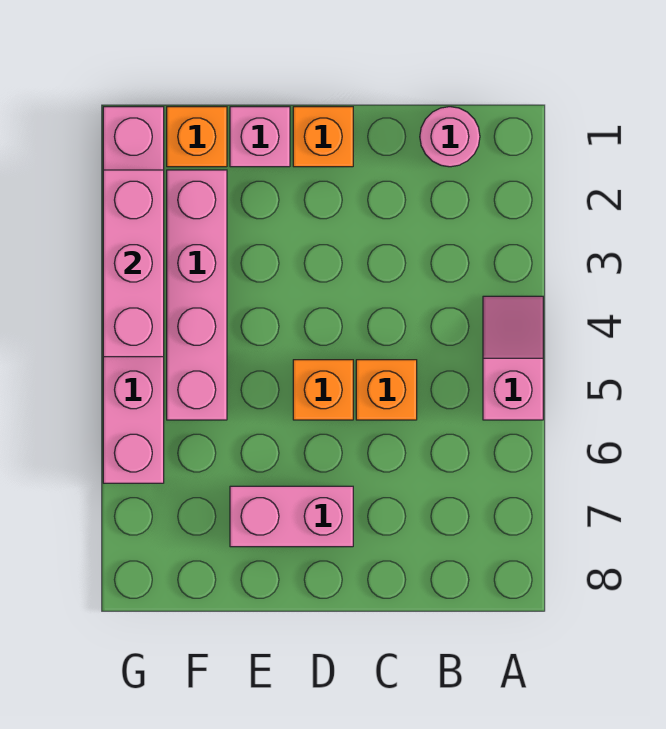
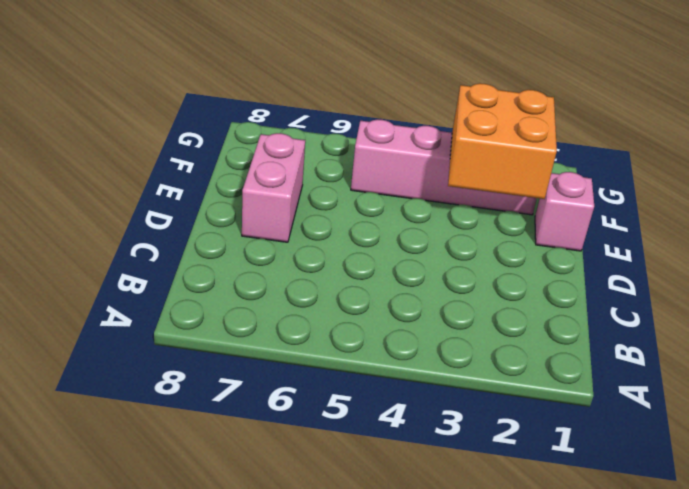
orange brick E2:F3 level 2 -> none
none -> pink slope A4:A5 level 1 top 5
none -> pink round brick B1 level 1

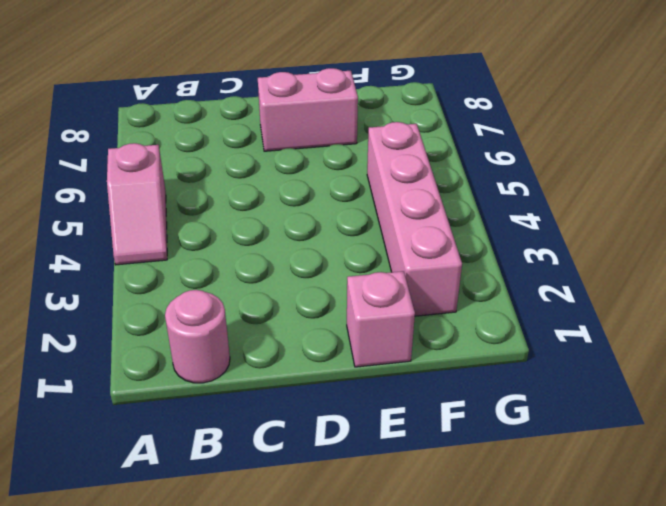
none -> orange brick C5 level 1
none -> orange brick D1 level 1

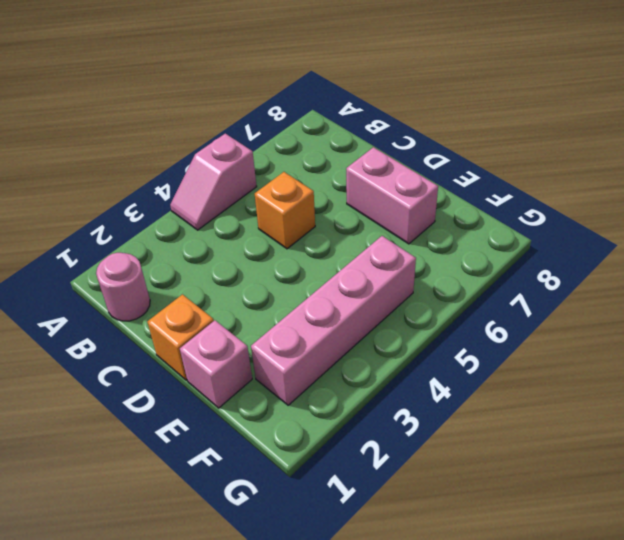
none -> orange brick D5 level 1
none -> orange brick F1 level 1

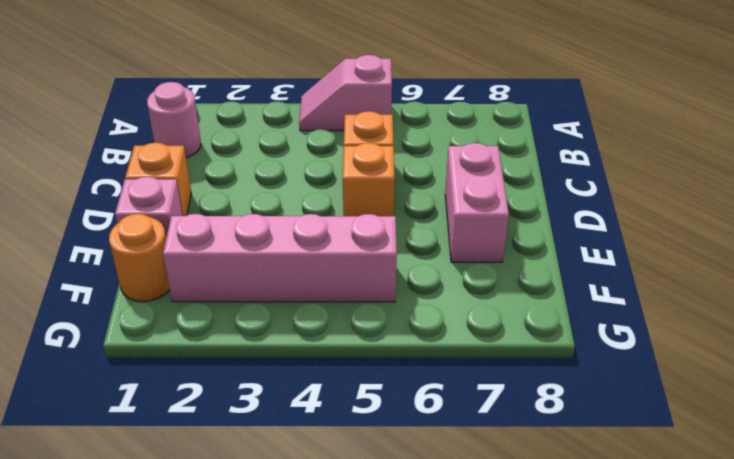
orange round brick F1 level 1 -> orange brick F1 level 1
none -> pink brick G1:G6 level 1
none -> pink brick G2:G4 level 2

